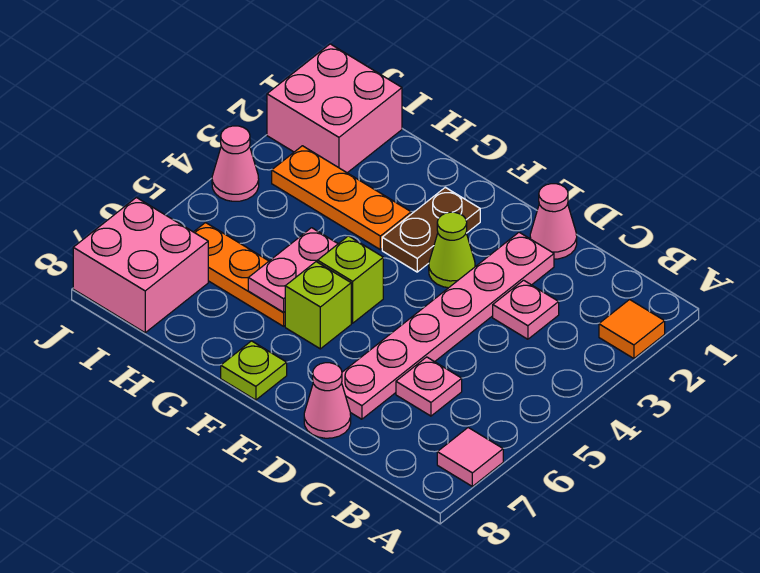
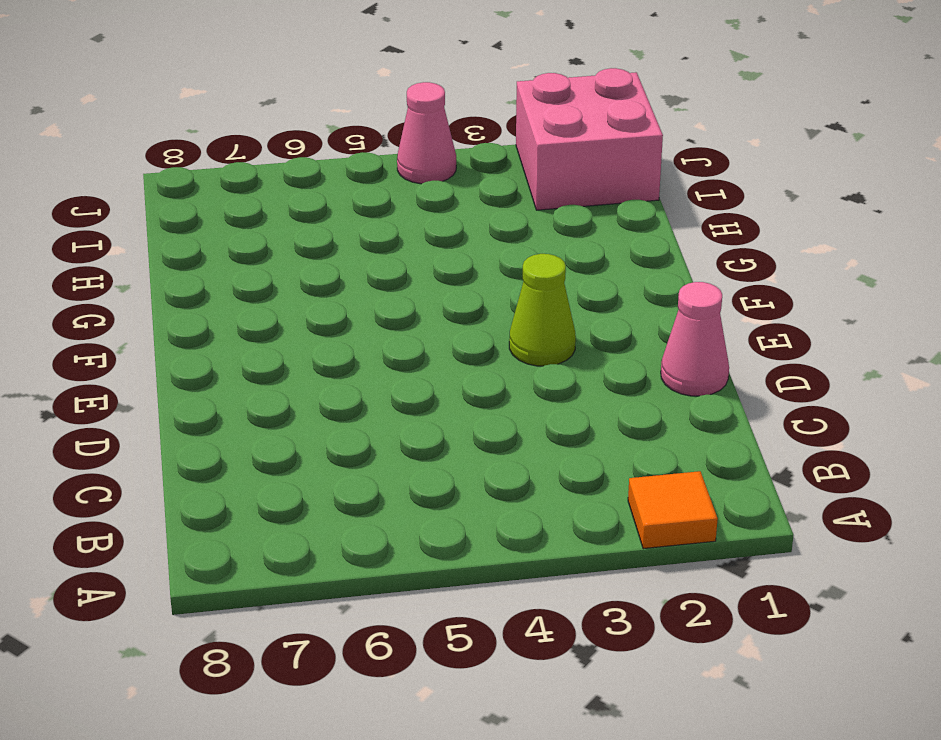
none -> pink tile A7 level 1
none -> pink plate C3 level 1
none -> pink plate C6 level 1

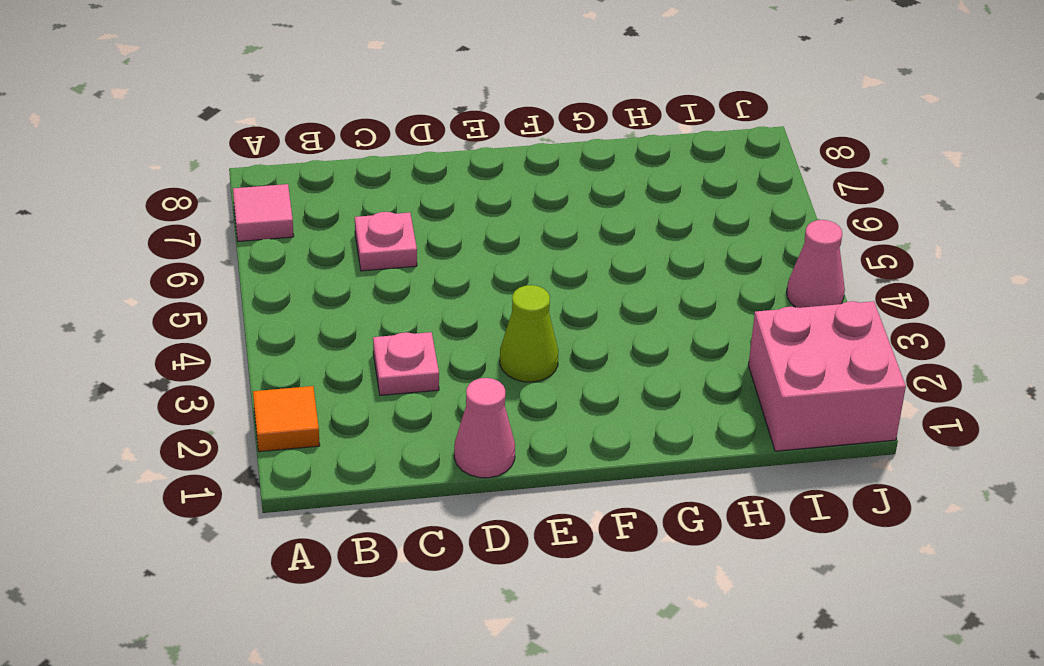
none -> pink plate D2:D7 level 1
none -> pink cone D8 level 1
none -> brown plate F2:F3 level 1

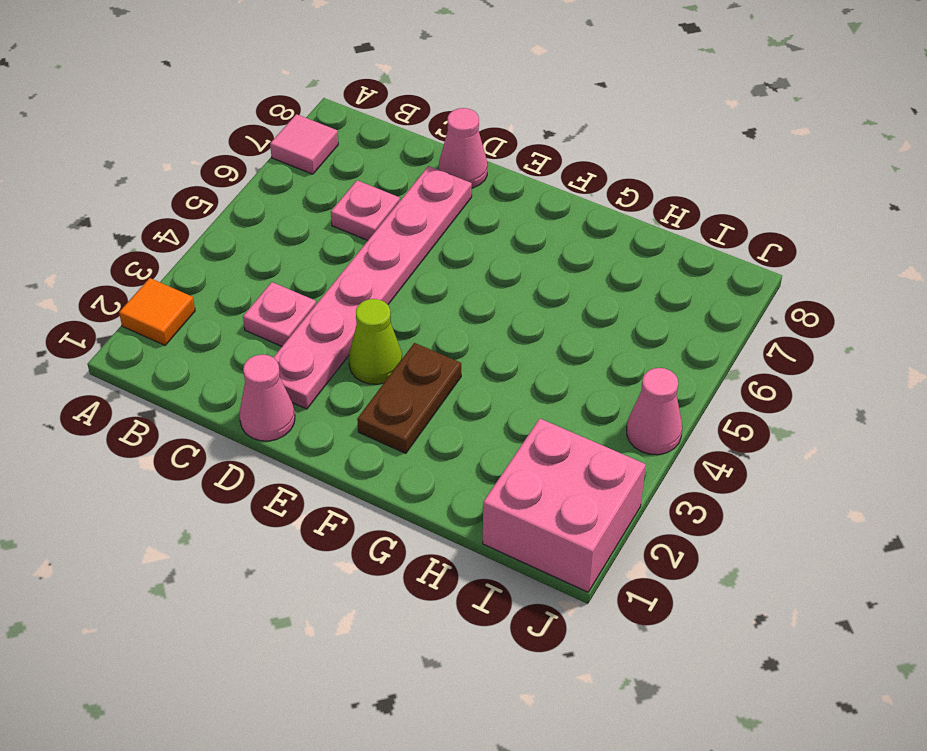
none -> lime brick F5 level 1
none -> lime brick F6 level 1
none -> lime plate F8 level 1

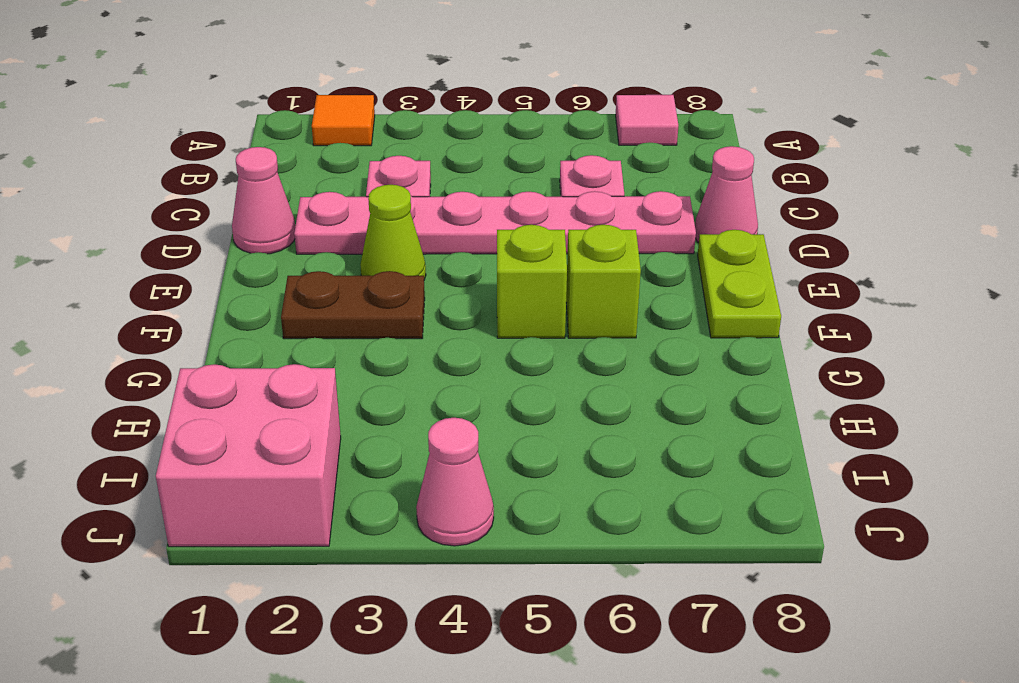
lime plate E8:F8 level 1 -> lime plate F8 level 1
none -> orange plate G3:I3 level 1
none -> orange plate G6:I6 level 1
none -> pink brick I7:J8 level 1

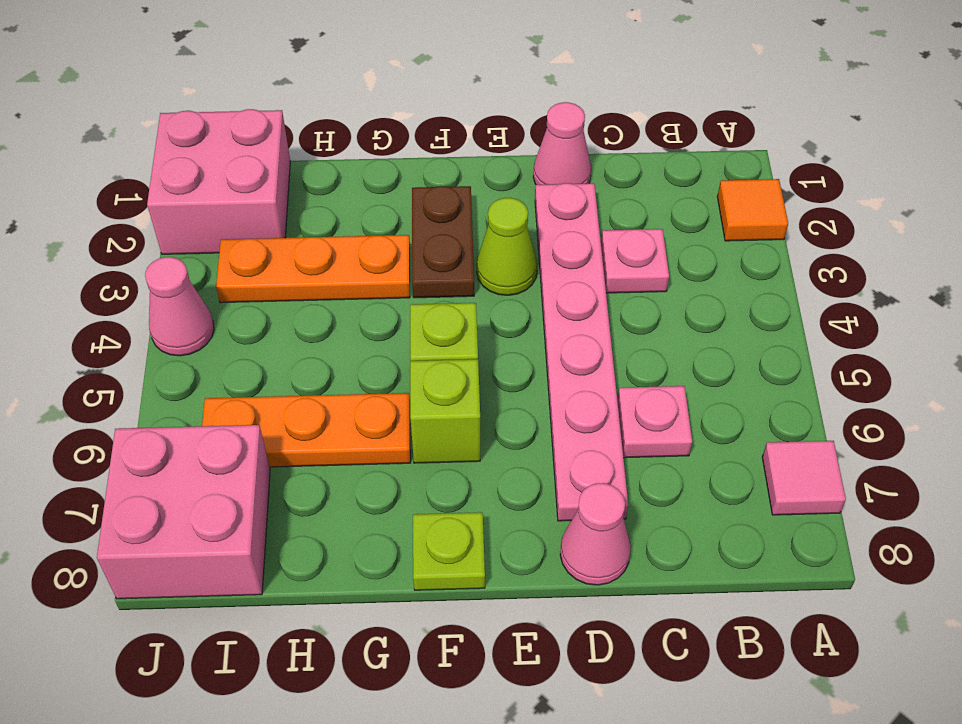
none -> pink plate G5:G6 level 2

